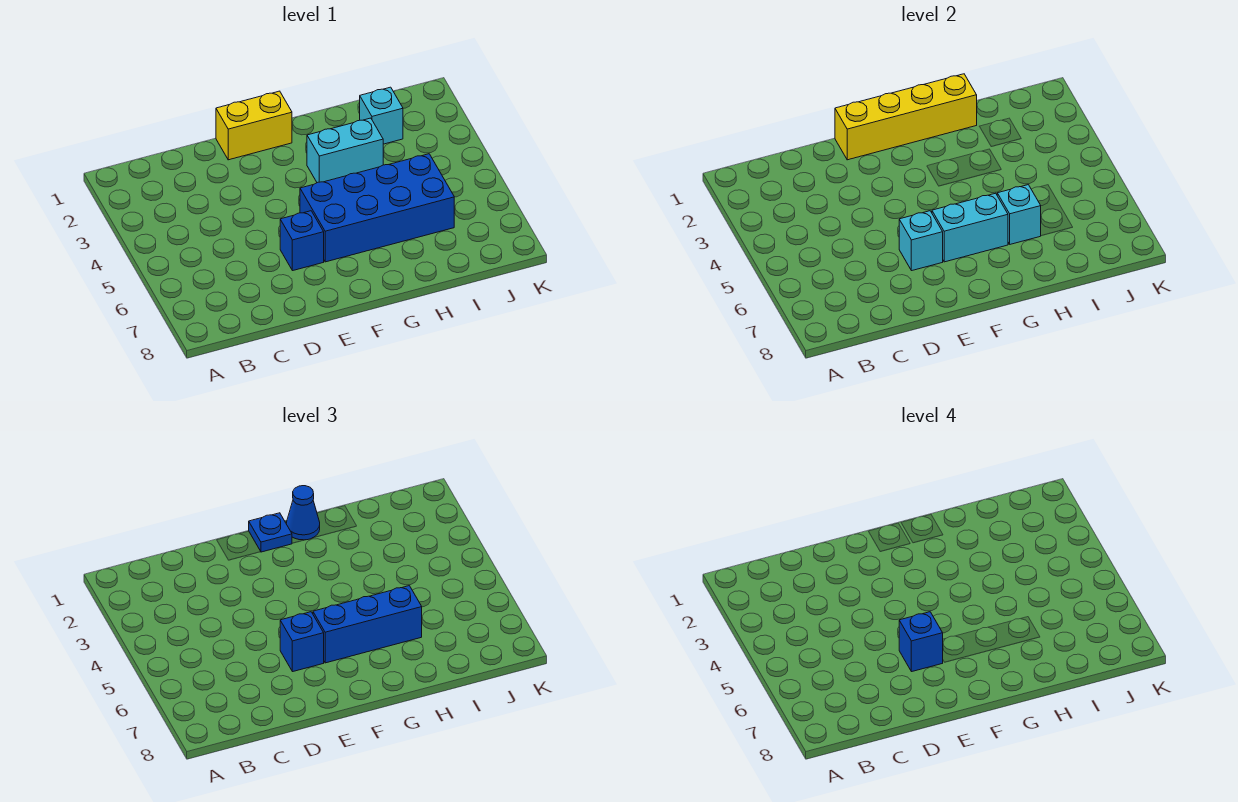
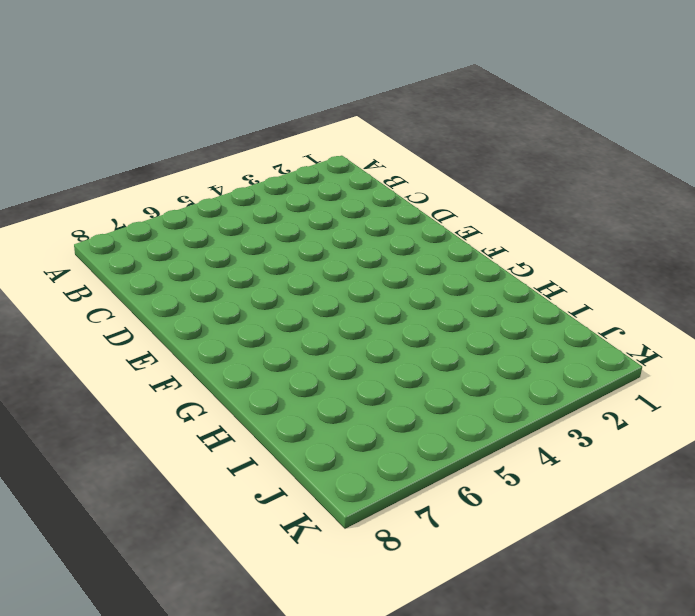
none -> yellow brick E1:F1 level 1
none -> blue brick E6 level 1
none -> blue brick F5:I6 level 1

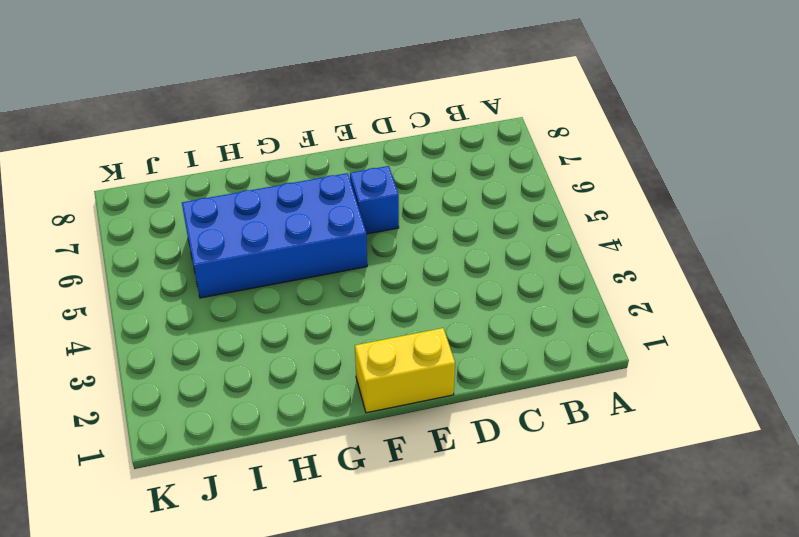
none -> cyan brick G3:H3 level 1
none -> cyan brick I2 level 1
none -> yellow brick E1:H1 level 2

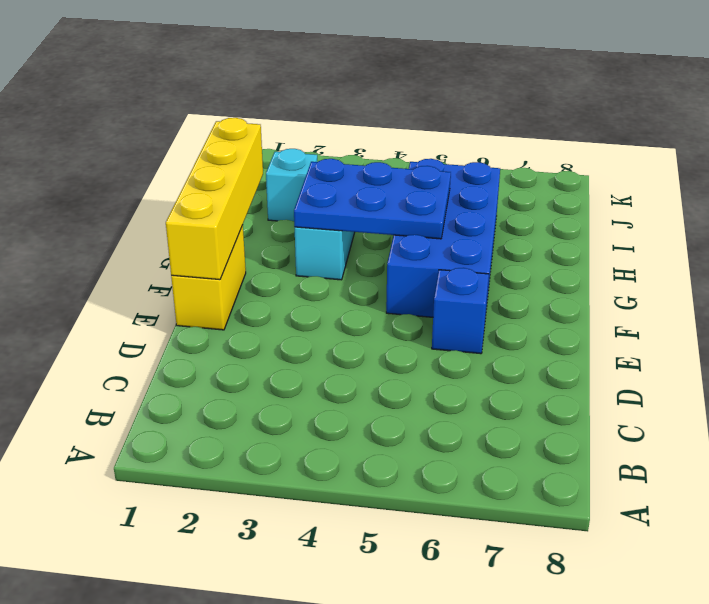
blue plate G3:H5 level 2 -> none
none -> cyan brick E6 level 2
none -> cyan brick F6:G6 level 2
none -> cyan brick H6 level 2

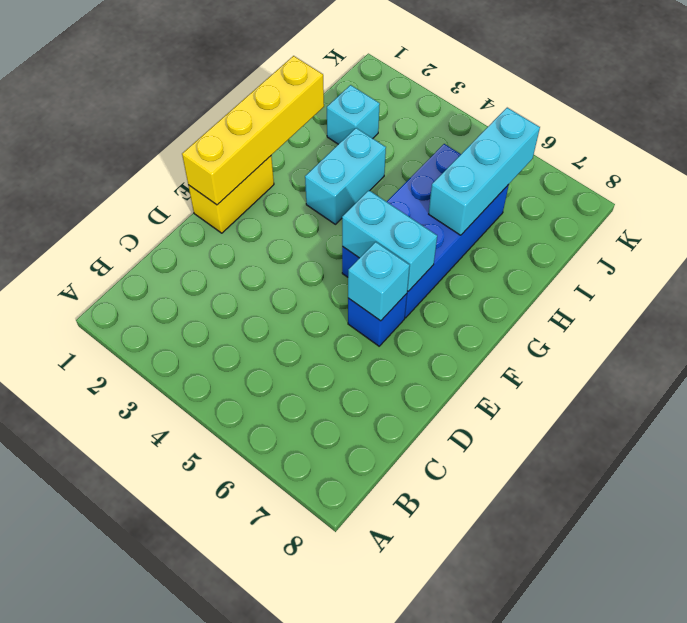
cyan brick F5:F6 level 2 -> cyan brick F6:G6 level 2
cyan brick H6:J6 level 2 -> cyan brick H6 level 2
none -> blue brick E6 level 3
none -> blue plate F1 level 3
none -> blue brick F6:H6 level 3

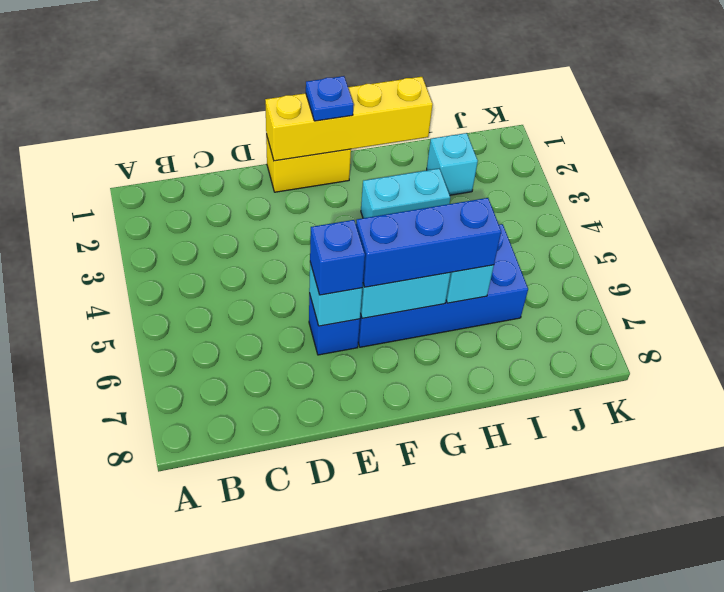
none -> blue cone G1 level 3
none -> blue brick E6 level 4

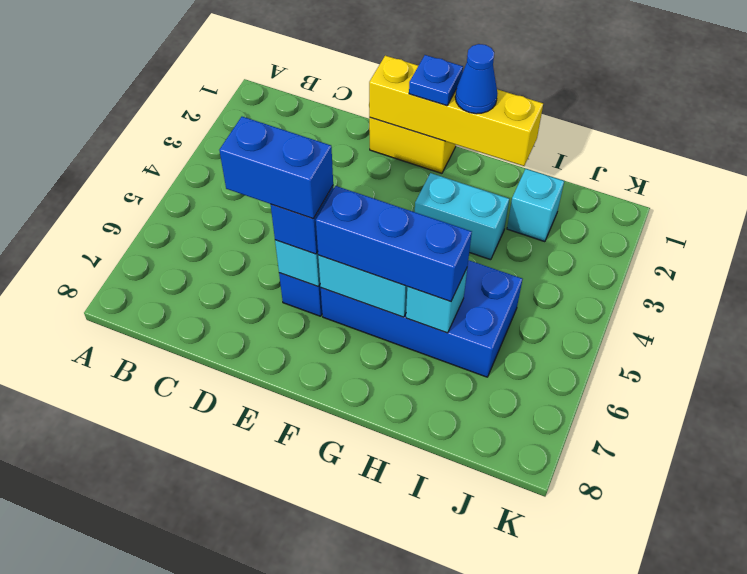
blue brick D6:E6 level 4 -> blue brick E6 level 4

